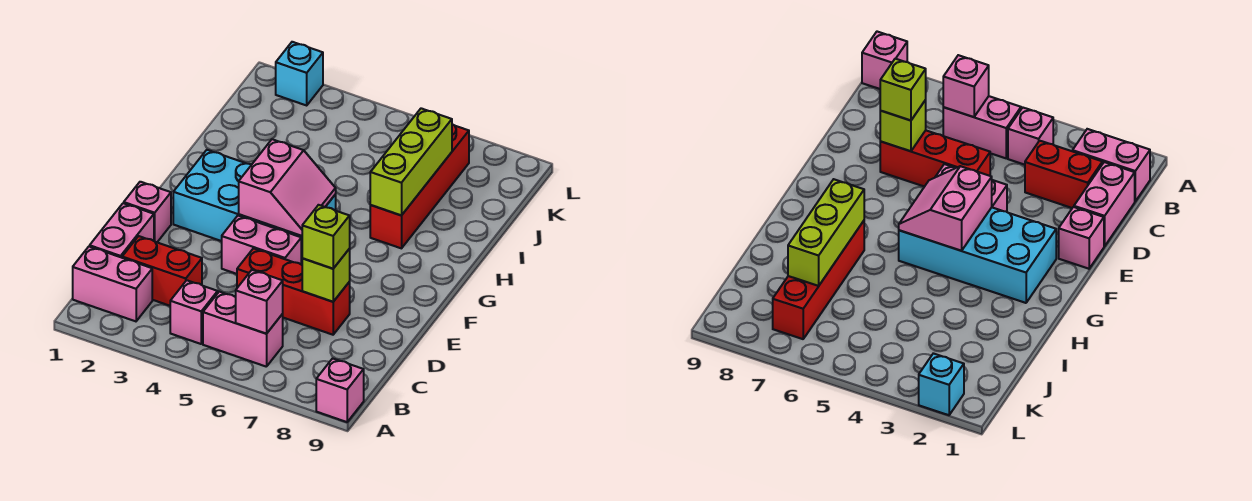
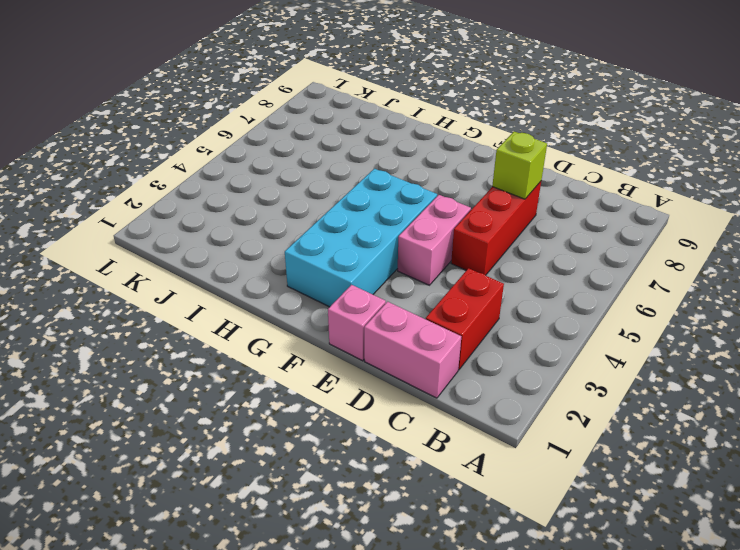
none -> pink brick A9 level 1
none -> pink brick B1:B2 level 1
none -> pink brick B4 level 1

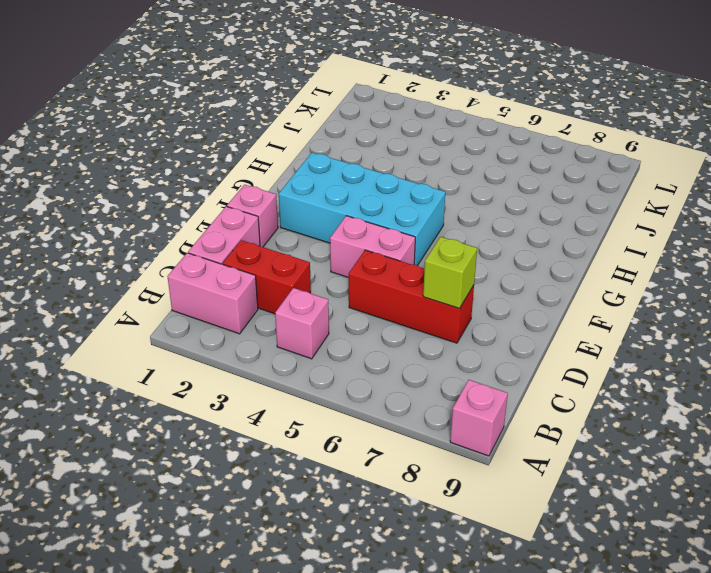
none -> pink brick B5:B6 level 1
none -> red brick H7:K7 level 1
none -> cyan brick L2 level 1

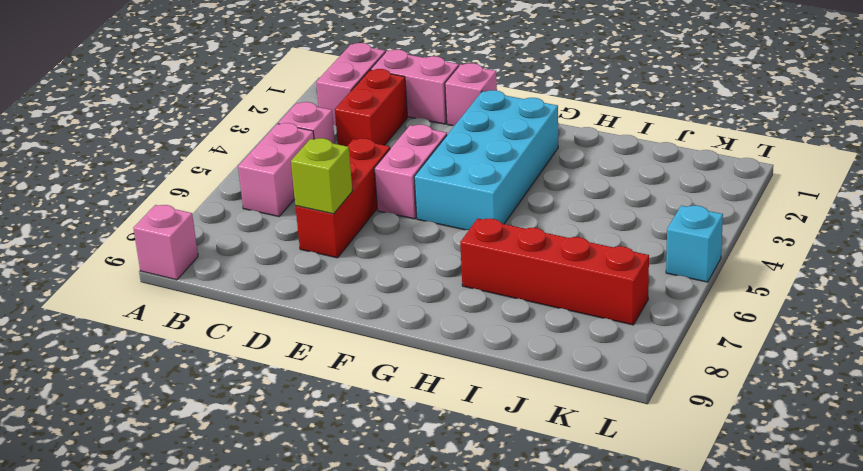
cyan brick L5 level 1 -> cyan brick L2 level 1
none -> pink brick B6 level 2
none -> pink slope F4:G5 level 2 top 4
none -> lime brick H7:J7 level 2

